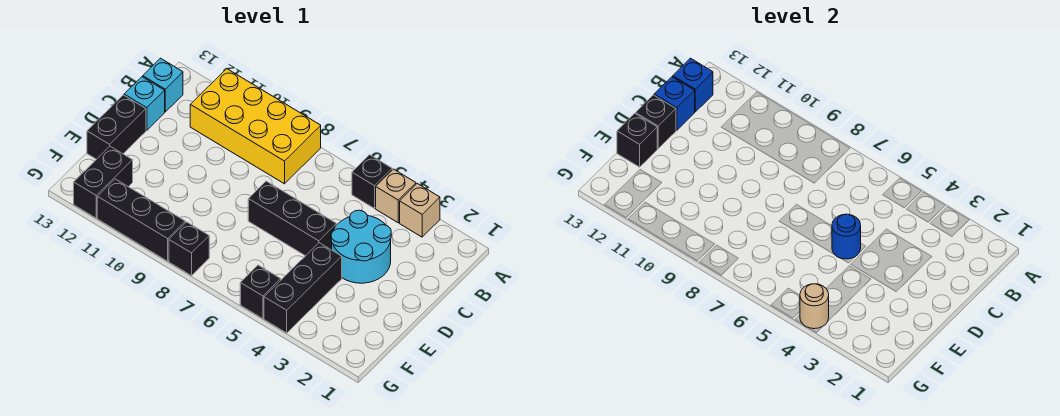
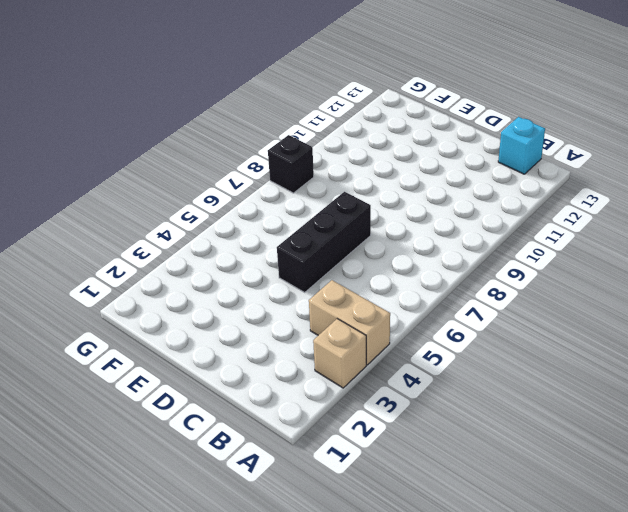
tan brick A4:B4 level 1 -> tan brick A4 level 1
none -> black brick A5 level 1
none -> yellow brick A8:B11 level 1
none -> cyan round brick C3:D4 level 1

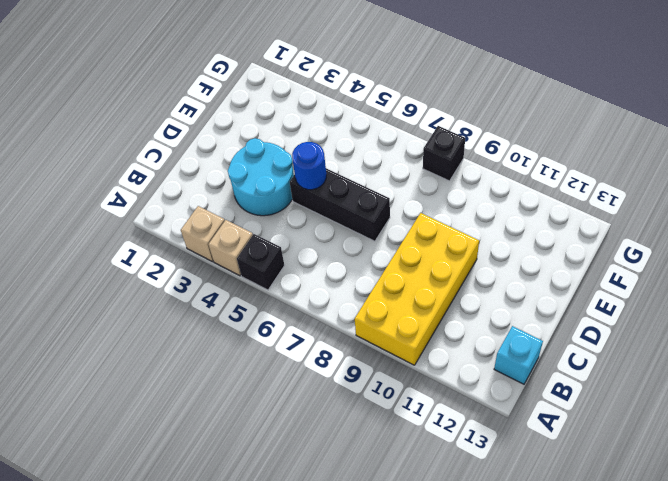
yellow brick A9:D10 level 1 -> yellow brick A8:B11 level 1
none -> cyan brick C13 level 1
none -> black brick D13:E13 level 1
none -> black brick E4:G4 level 1

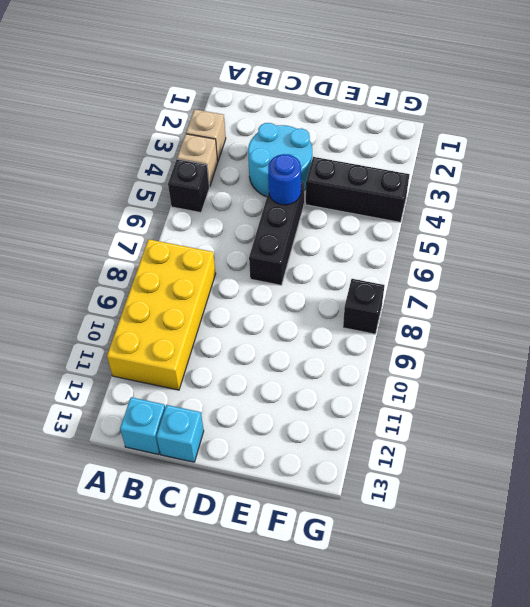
none -> black brick D13:E13 level 1
none -> black brick F12:G12 level 1
none -> black brick G5 level 1

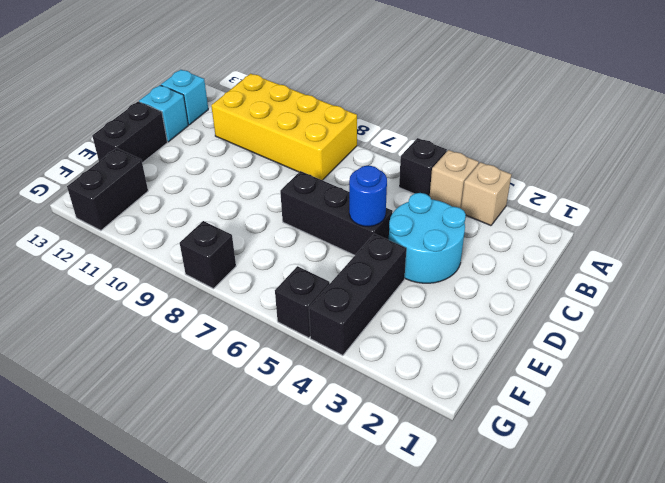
none -> black brick G9:G11 level 1
none -> blue brick B13 level 2
none -> blue brick C13 level 2

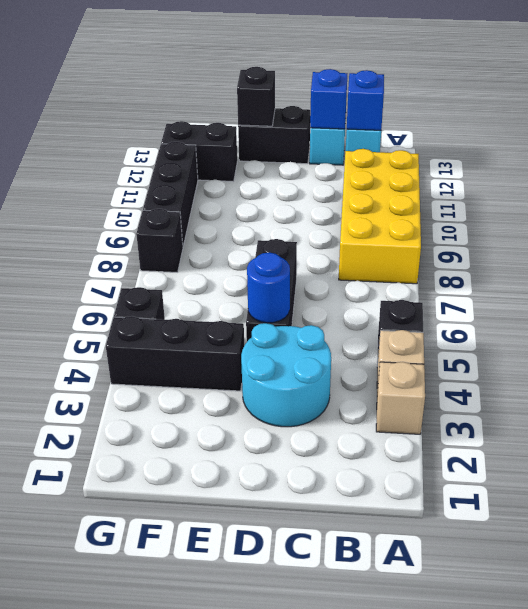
none -> black brick D13 level 2
none -> tan round brick G4 level 2

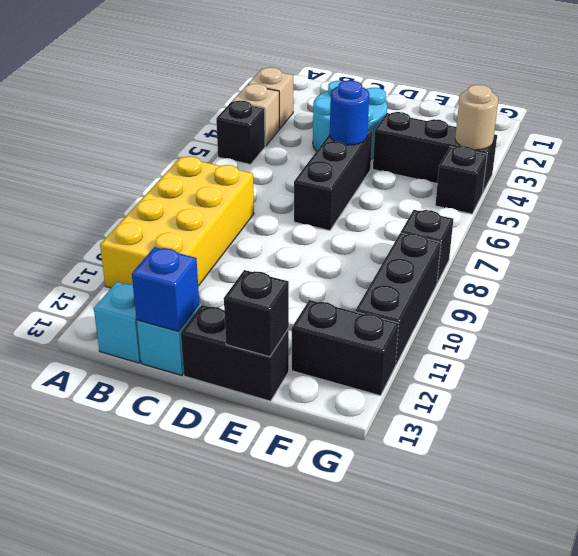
none -> blue brick B13 level 2
none -> black brick D13 level 2

